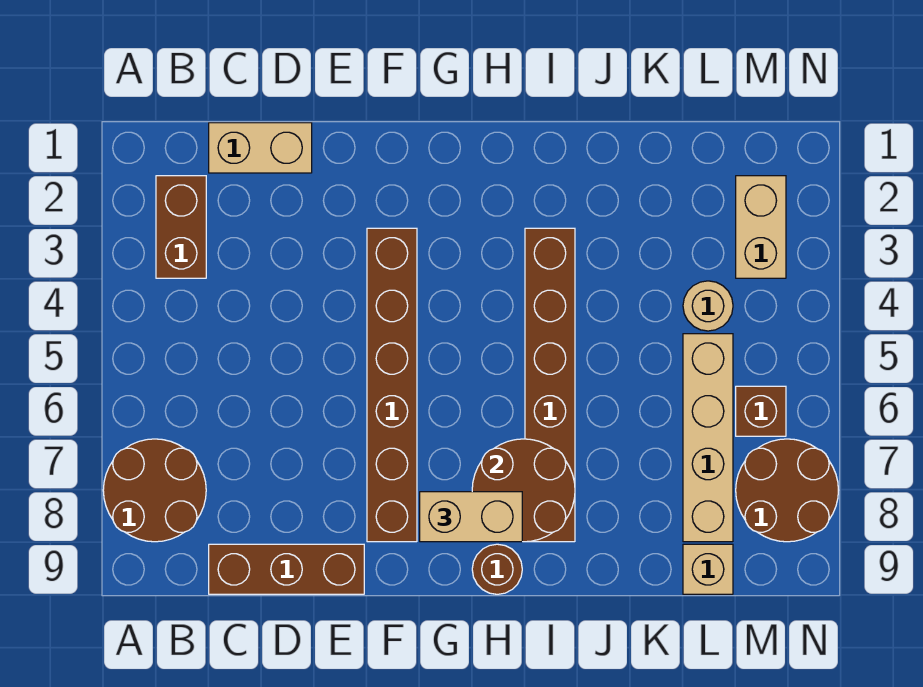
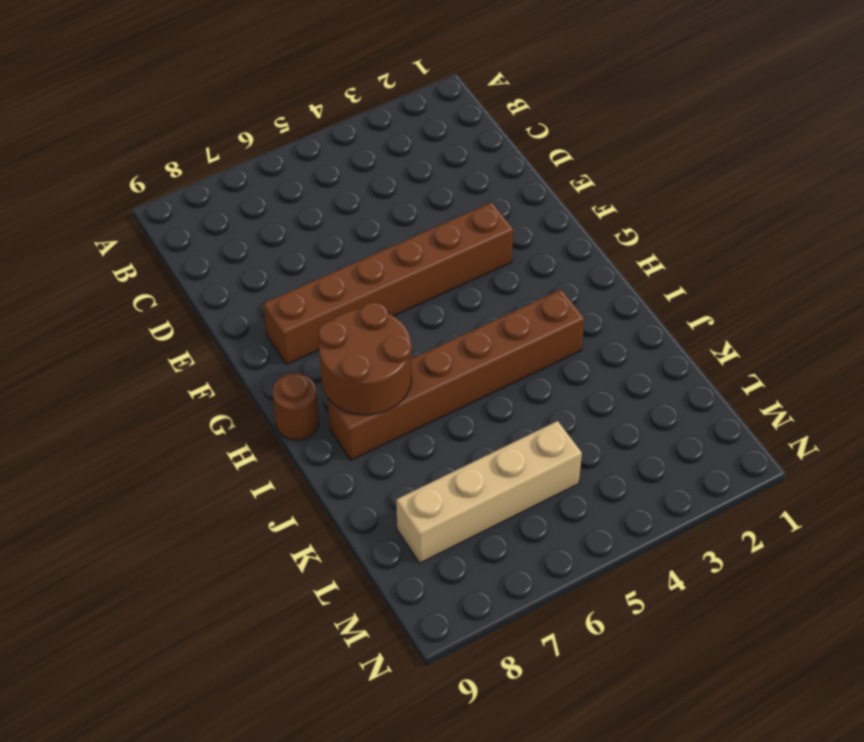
none -> brown round brick A7:B8 level 1
none -> brown brick B2:B3 level 1
none -> tan brick C1:D1 level 1

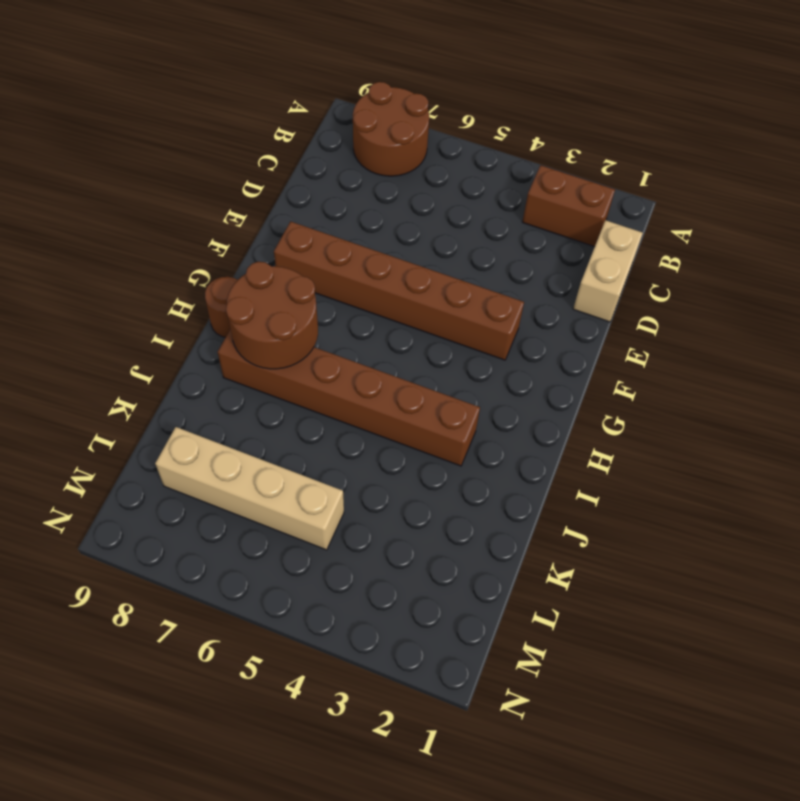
none -> brown brick C9:E9 level 1
none -> tan round brick L4 level 1
none -> tan brick L9 level 1

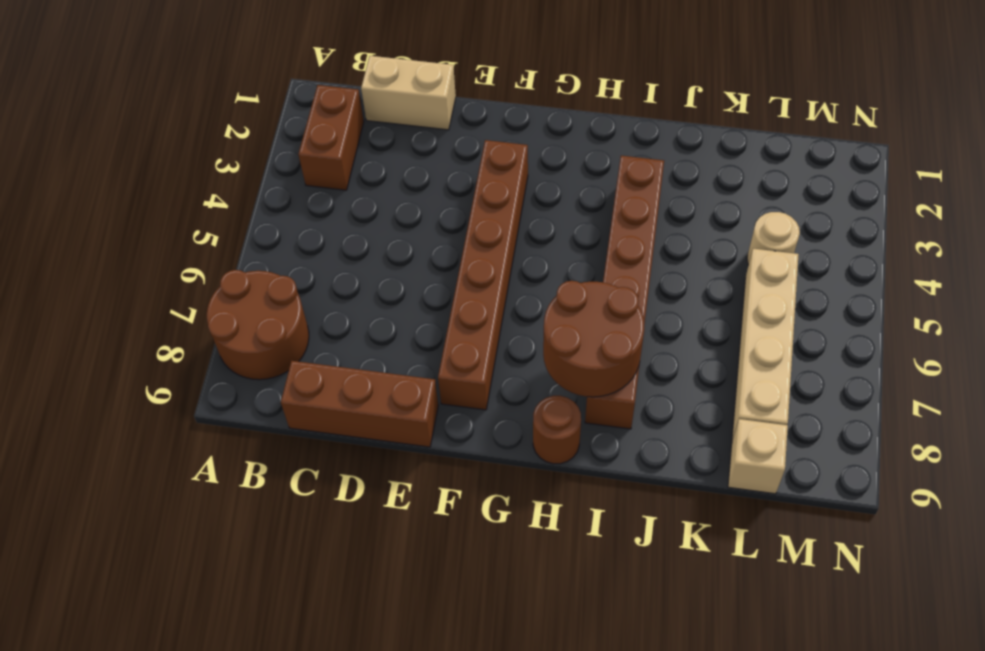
none -> tan brick M2:M3 level 1
none -> brown brick M6 level 1
none -> brown round brick M7:N8 level 1

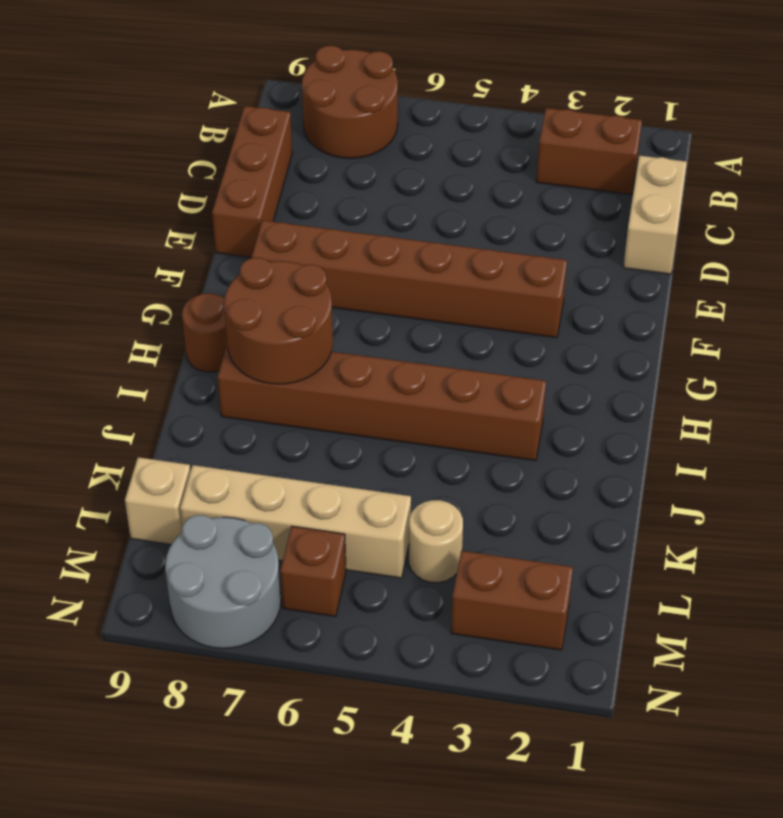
brown brick M2:M3 level 1 -> tan brick M2:M3 level 1
grey round brick M7:N8 level 1 -> brown round brick M7:N8 level 1
none -> tan brick G8:H8 level 3

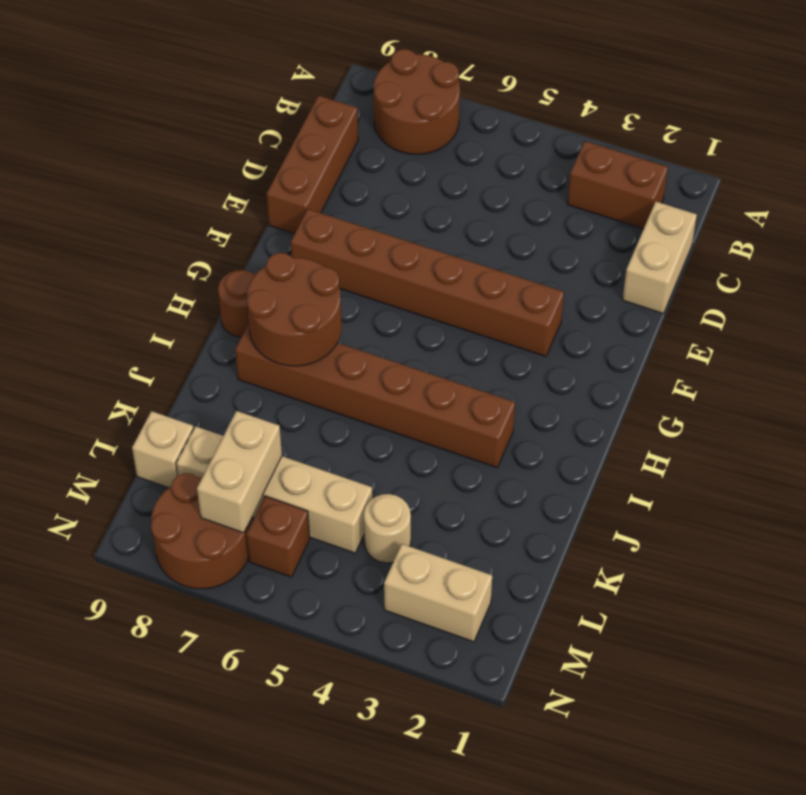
tan brick L7:M7 level 2 -> tan brick G8:H8 level 3

